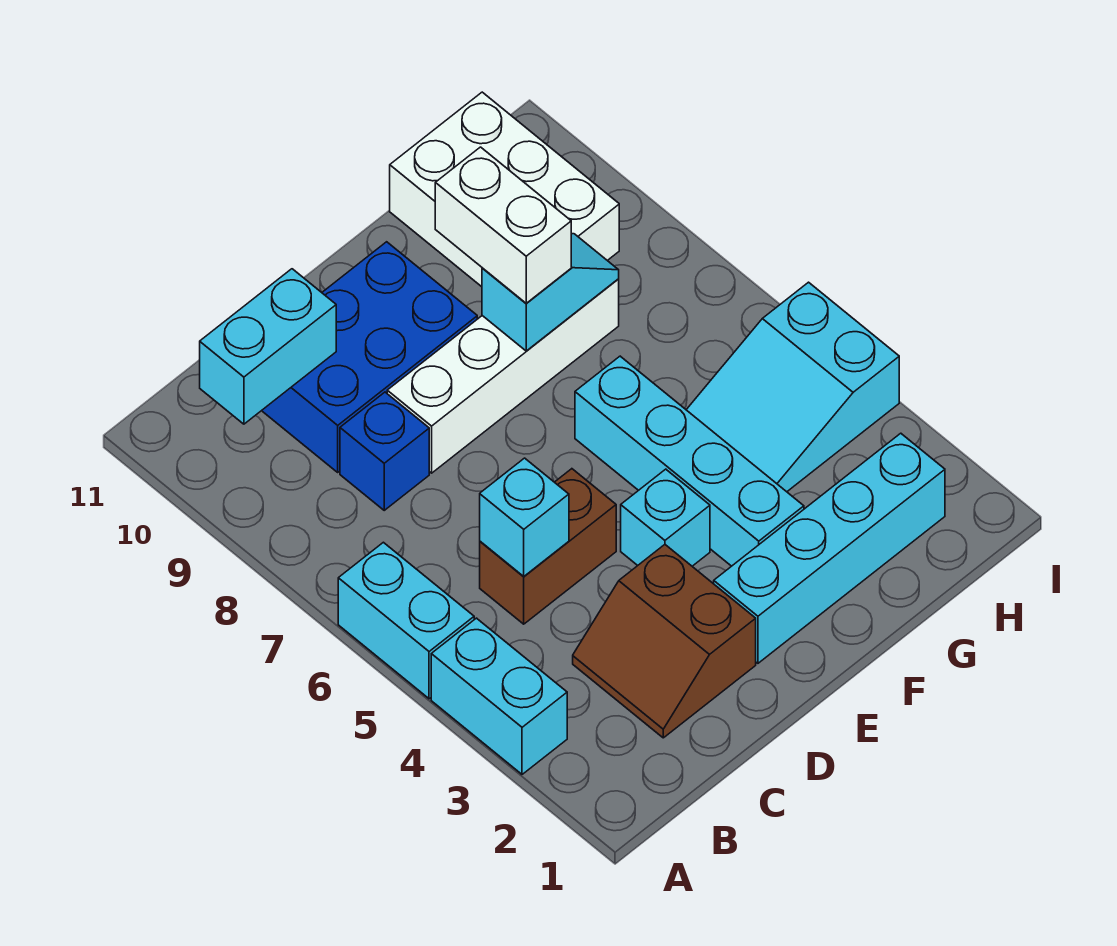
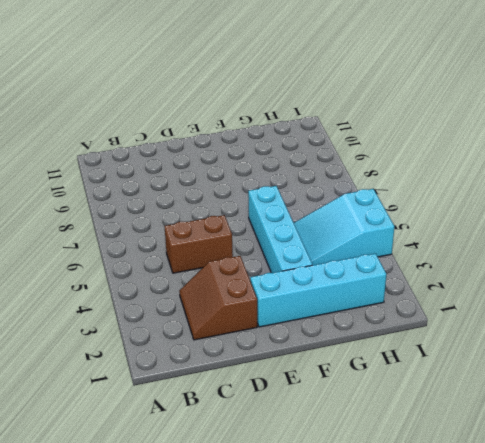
none -> cyan brick A3:A4 level 1
none -> cyan brick A5:A6 level 1
none -> blue brick C8 level 1

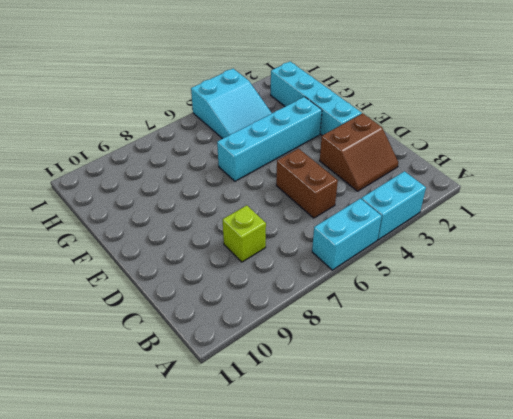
lime brick C8 level 1 -> blue brick C8 level 1
none -> blue brick C9:E10 level 1
none -> white brick D8:G8 level 1
none -> cyan brick E4 level 1

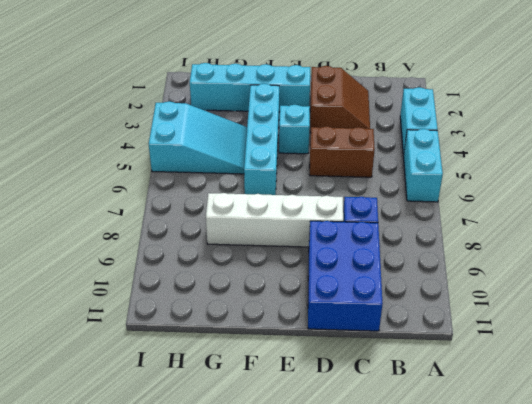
blue brick C9:D11 level 1 -> blue brick C9:E10 level 1
none -> white brick G9:H11 level 1
none -> cyan brick B10:C10 level 2
none -> cyan brick C5 level 2

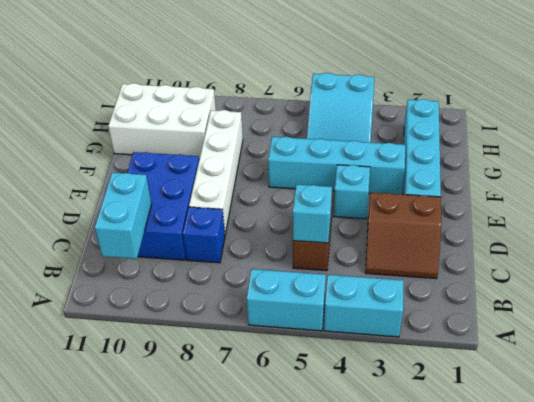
none -> cyan slope F8:G8 level 2 top F
none -> white brick F8:F9 level 3

